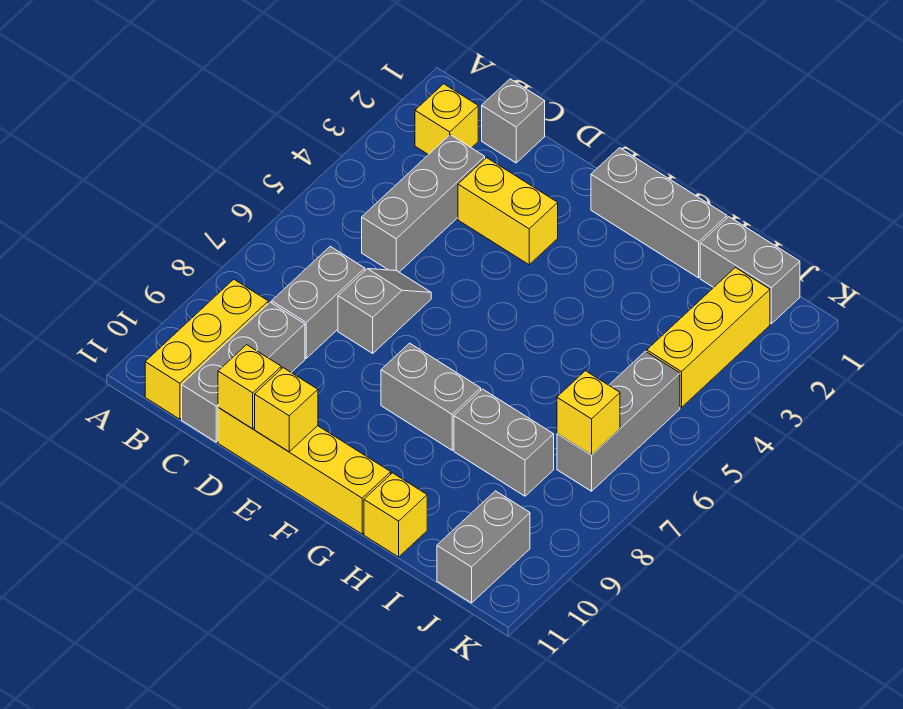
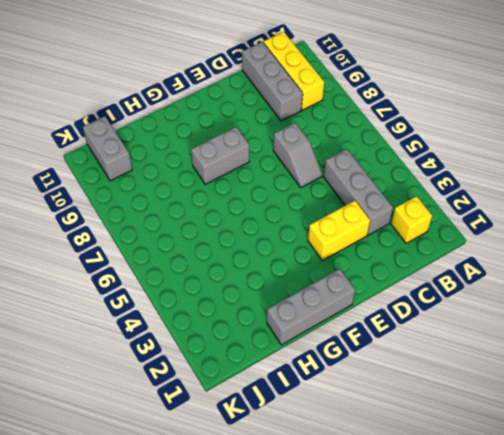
none -> grey brick C1 level 1
none -> grey brick C7:C8 level 1
none -> yellow brick D11:G11 level 1

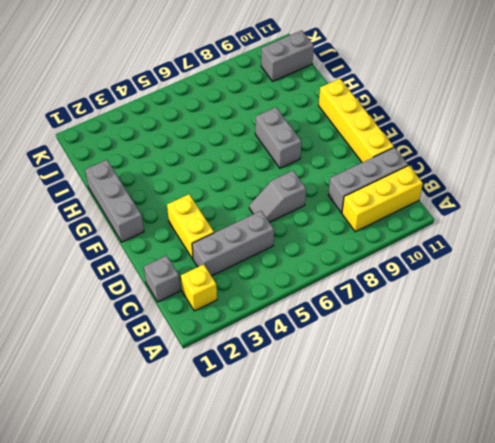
none -> grey brick C7:C8 level 1
none -> grey brick H8:I8 level 1
none -> yellow brick H11 level 1

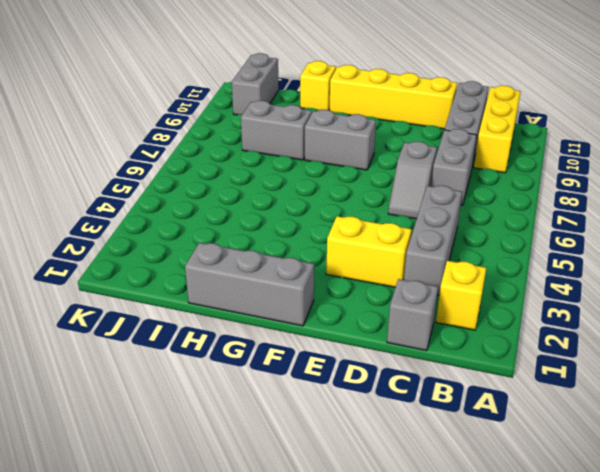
none -> grey brick I1:J1 level 1
none -> yellow brick J2:J4 level 1
none -> grey brick J5:J7 level 1

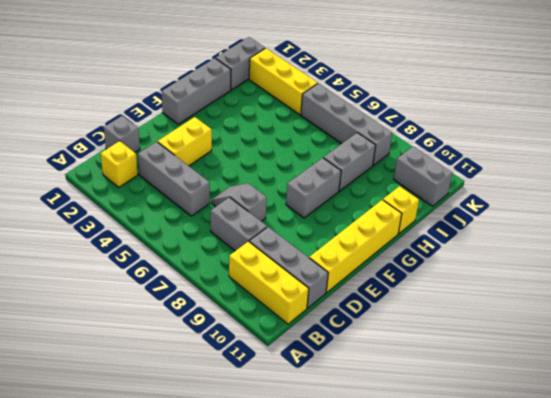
grey brick J5:J8 level 1 -> grey brick J5:J7 level 1
none -> yellow brick D11 level 2
none -> yellow brick E11 level 2
none -> yellow brick J7 level 2

